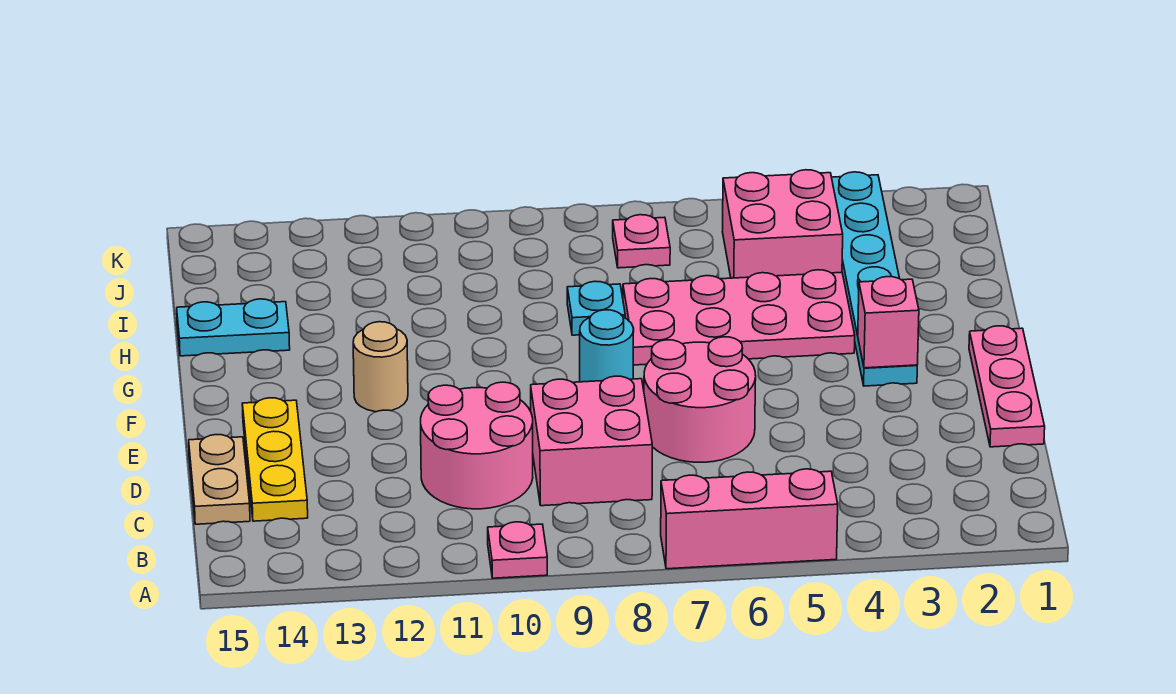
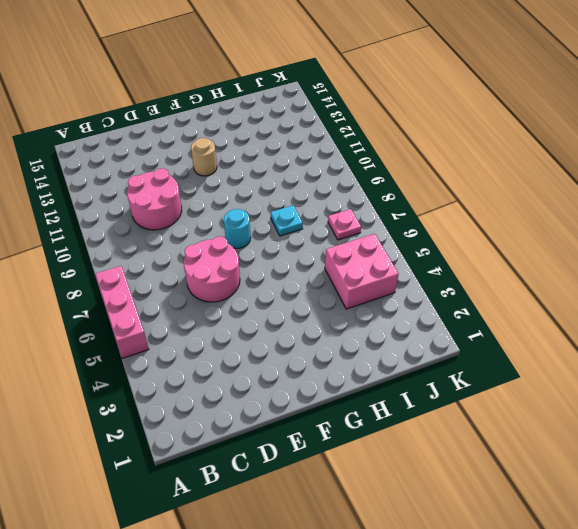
none -> pink plate A10 level 1
none -> pink brick C8:D9 level 1
none -> yellow plate C14:E14 level 1

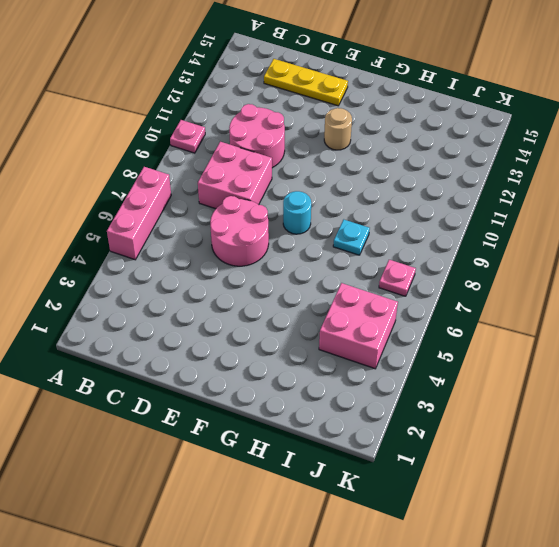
none -> tan plate C15:D15 level 1
none -> pink plate D1:F1 level 1
none -> cyan plate F3:K3 level 1

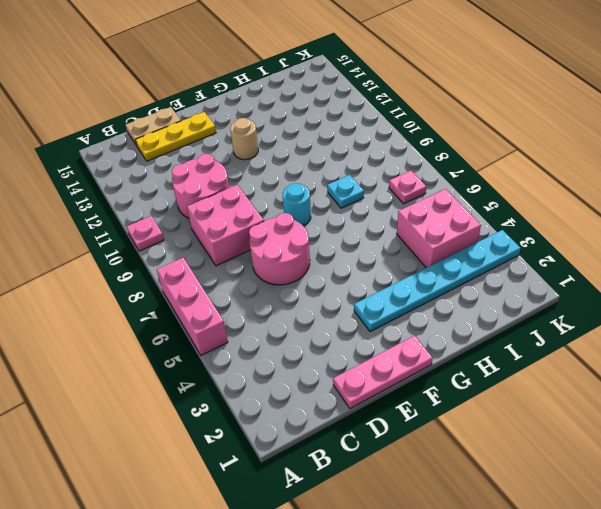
none -> pink plate G4:H7 level 1
none -> cyan plate H14:H15 level 1
none -> pink brick F3 level 2

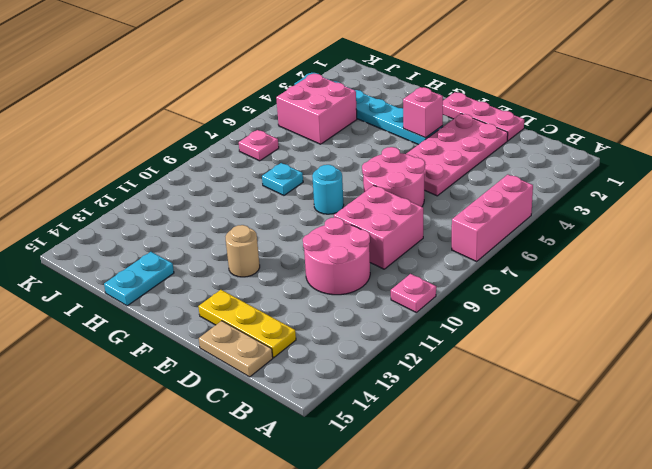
pink plate D2:E5 level 1 -> pink plate G4:H7 level 1

